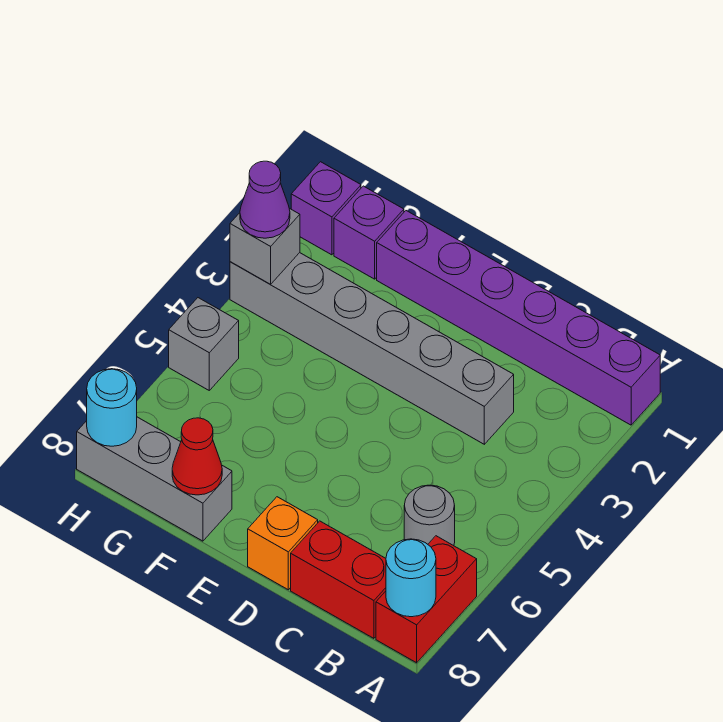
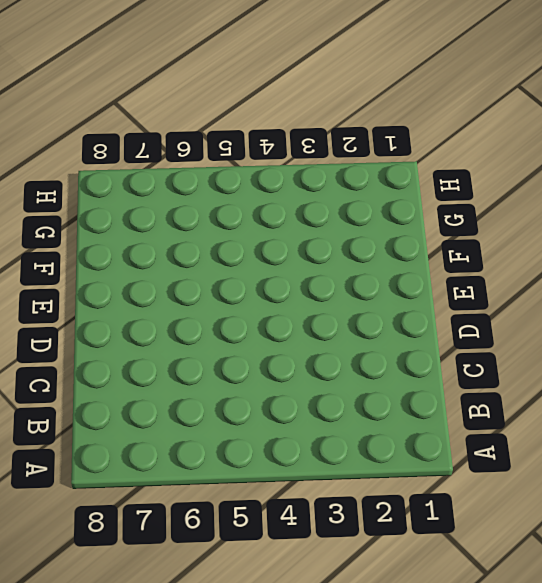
none -> purple brick A1:F1 level 1
none -> red brick A7:A8 level 1
none -> grey round brick B6 level 1

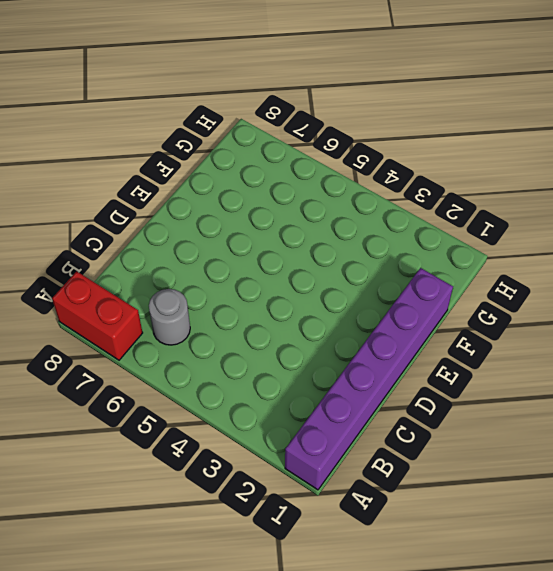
none -> red brick B8:C8 level 1
none -> grey brick C3:H3 level 1
none -> orange brick D8 level 1

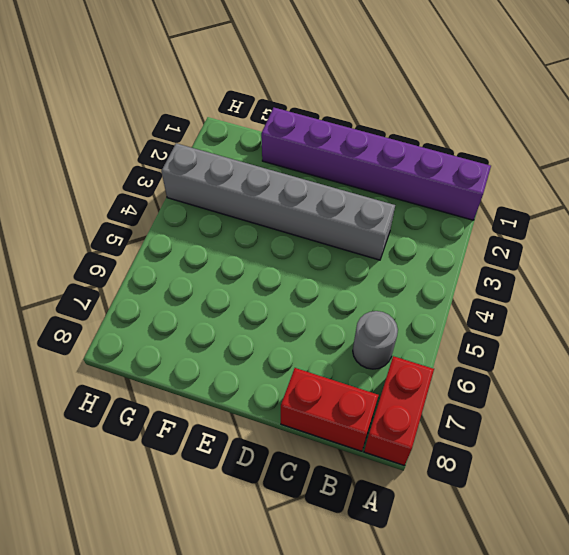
none -> orange brick D8 level 1
none -> grey brick F8:H8 level 1
none -> purple brick G1 level 1

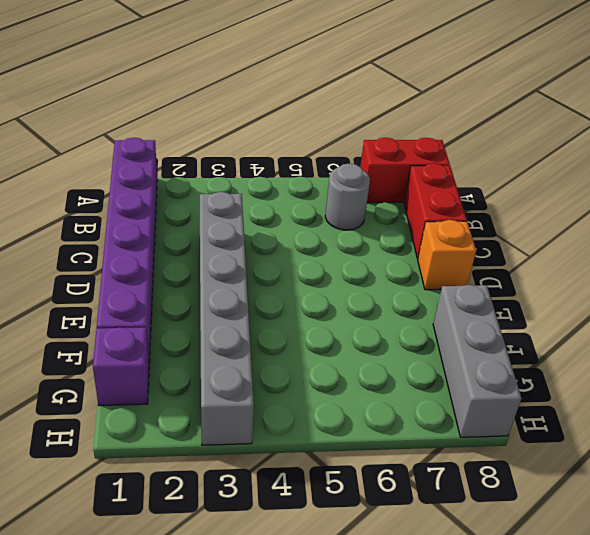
none -> purple brick H1 level 1
none -> grey brick H5 level 1
none -> cyan round brick A8 level 2

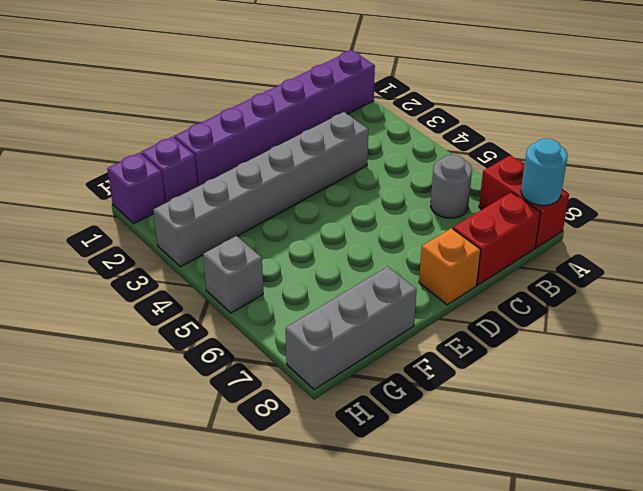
none -> red cone F8 level 2
none -> grey brick H3 level 2
none -> cyan round brick H8 level 2

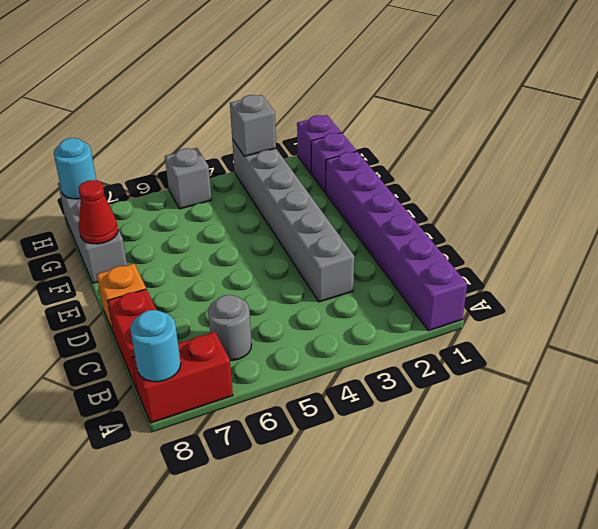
none -> purple cone H3 level 3

